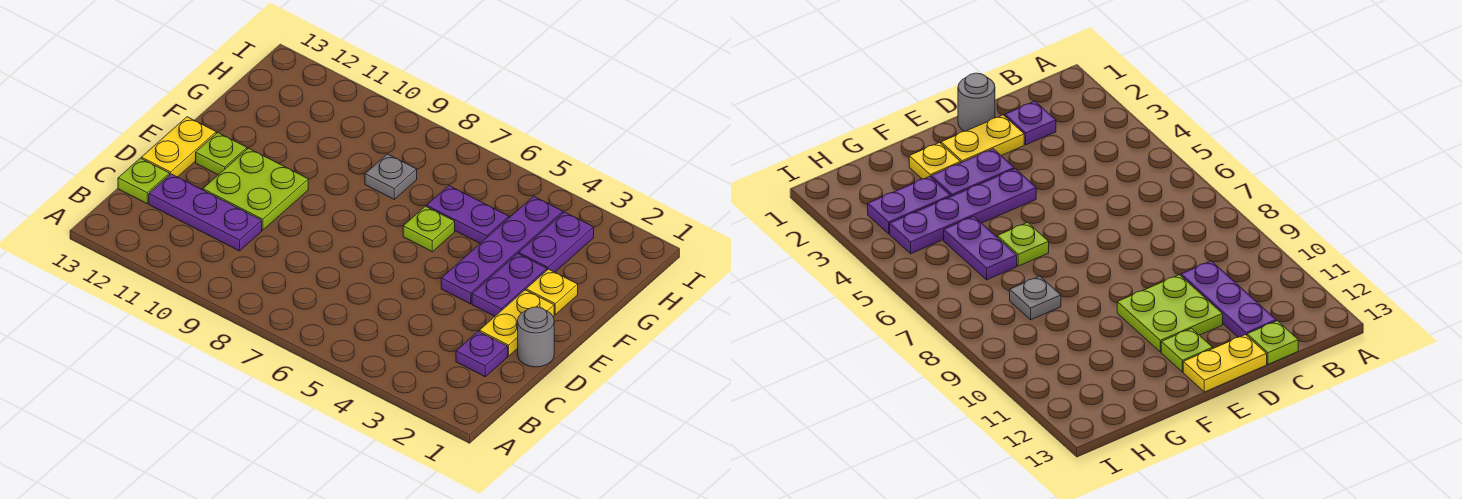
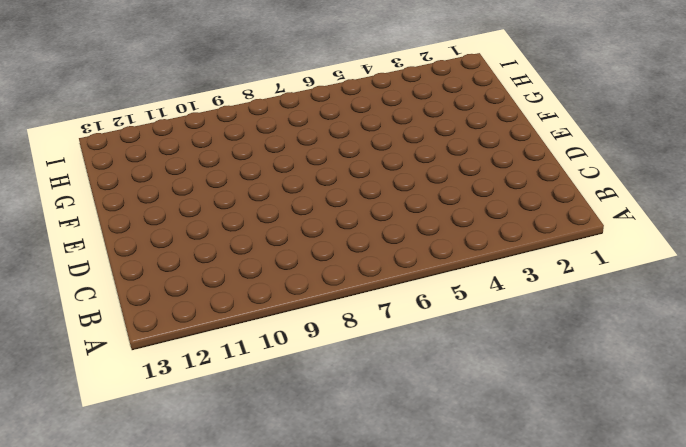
none -> purple plate C2 level 1
none -> purple plate C10:C12 level 1
none -> lime plate C13 level 1

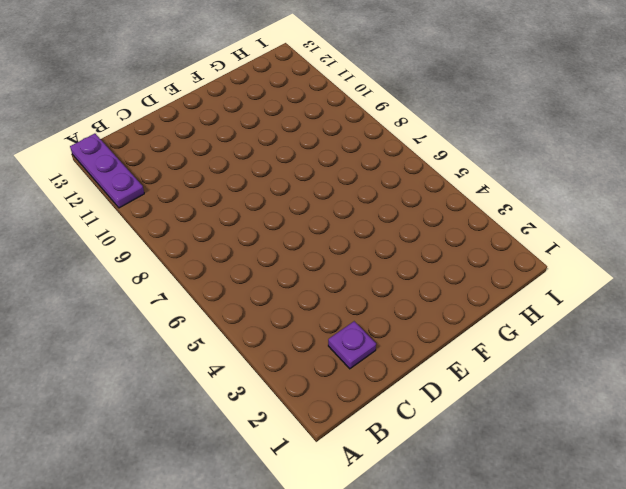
purple plate A11:A13 level 1 -> purple plate C10:C12 level 1
none -> lime plate C13 level 1
none -> grey round brick D1 level 1
none -> yellow plate D2:E2 level 1

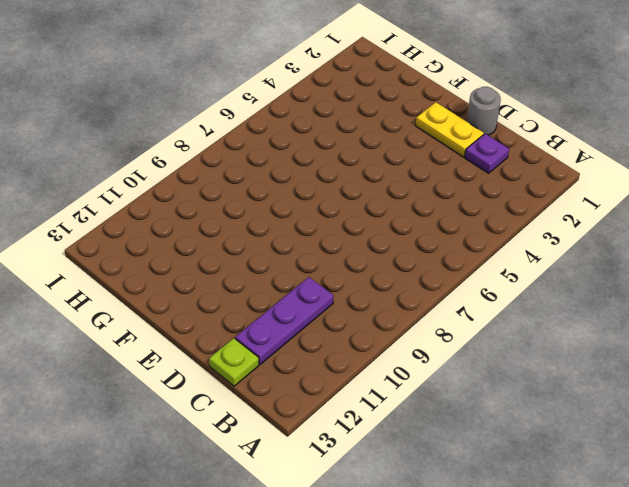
none -> lime plate D10:E11 level 1
none -> yellow plate D13:E13 level 1
none -> purple plate E3:F3 level 1

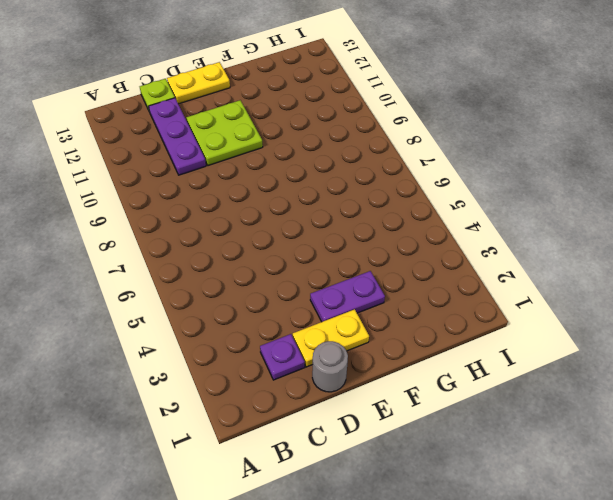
none -> purple plate E4:H4 level 1
none -> lime plate E12 level 1
none -> yellow plate F2 level 1

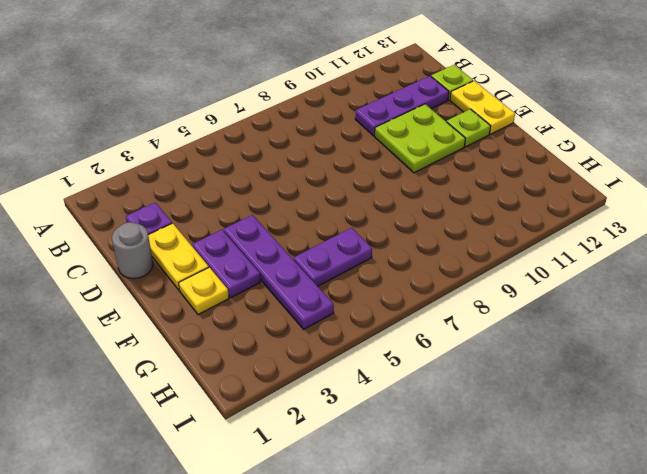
none -> lime plate F6 level 1
none -> purple plate G3:H3 level 1
none -> grey plate G8 level 1

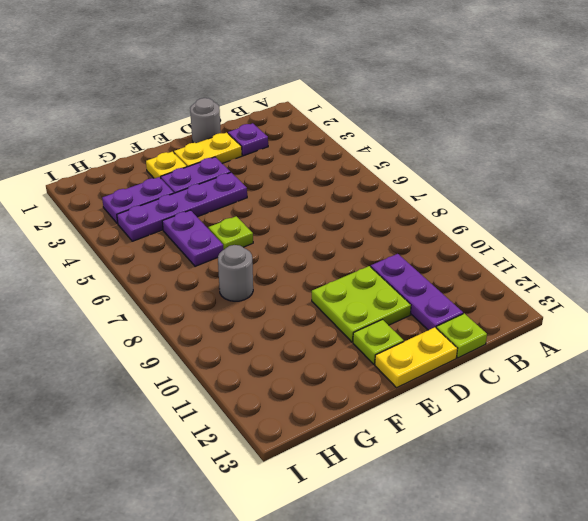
grey round brick G8 level 1 -> grey plate G8 level 1

